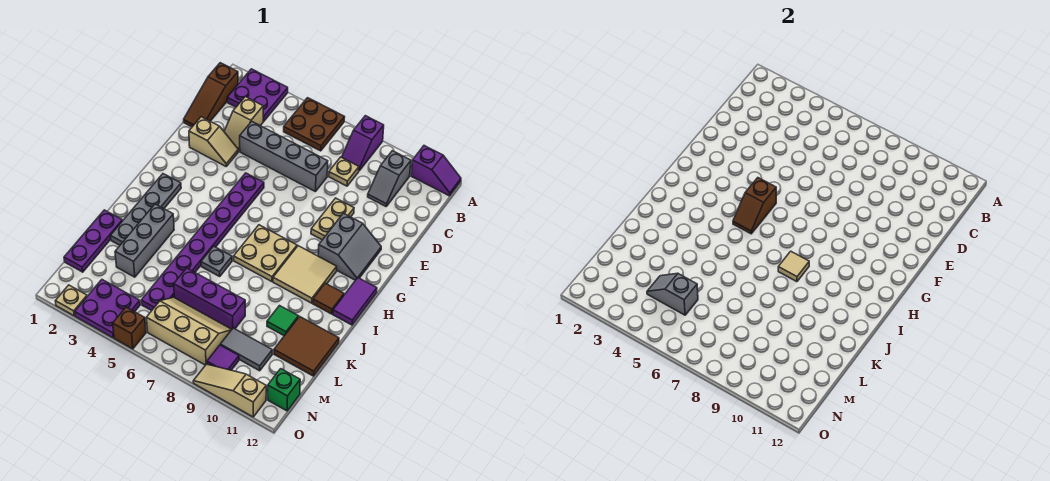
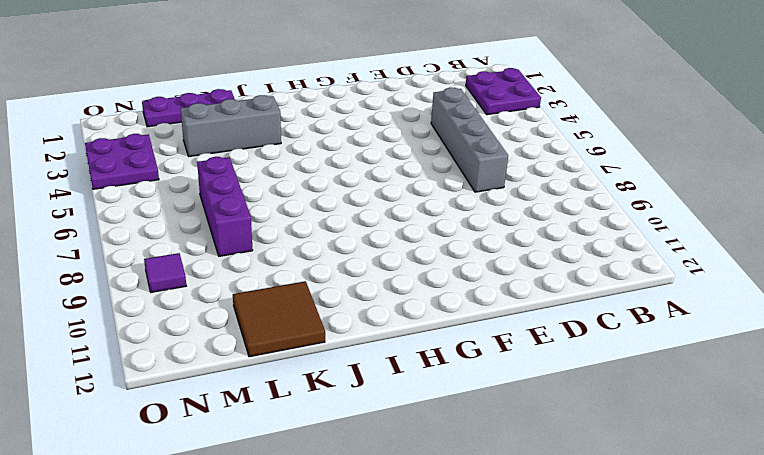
none -> brown plate A5:B6 level 1
none -> purple slope A8:B8 level 1 top A
none -> purple slope A11:A12 level 1 top 11
none -> brown slope B1:D1 level 1 top B

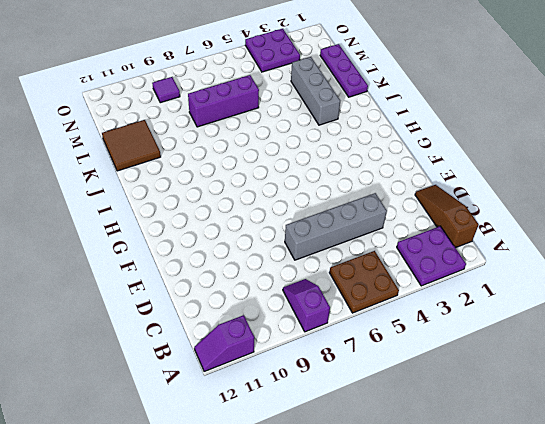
none -> grey slope B10:C10 level 1 top B
none -> tan slope C3:D3 level 1 top C
none -> tan plate C8 level 1
none -> tan slope E2:E3 level 1 top 2

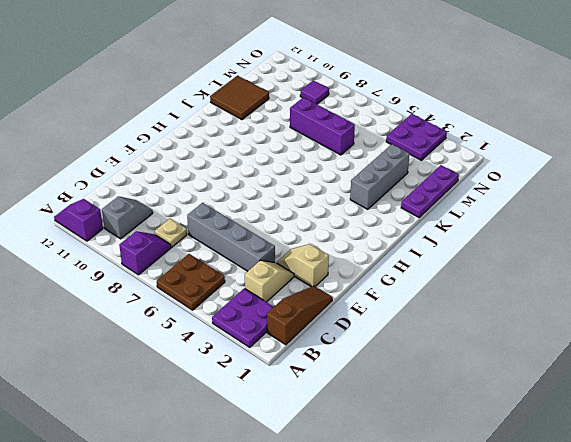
none -> tan plate E9:F9 level 1
none -> purple plate F5:M5 level 1
none -> grey slope F10:G11 level 1 top 10
none -> grey plate H2:K2 level 1

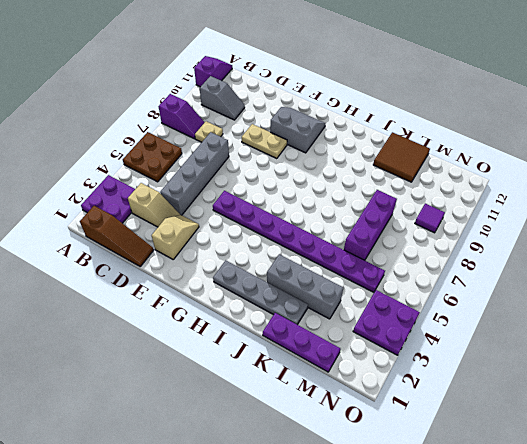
none -> tan plate H7:I8 level 1
none -> tan tile H9:I10 level 1
none -> purple tile H12:I12 level 1
none -> brown tile I11 level 1

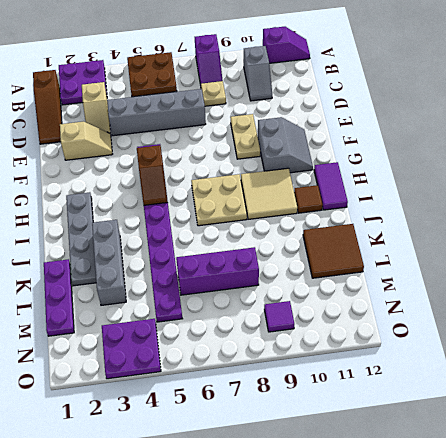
none -> grey plate J6 level 1
none -> green tile K10 level 1
none -> tan slope M6:N8 level 1 top N
none -> grey tile M9:M10 level 1

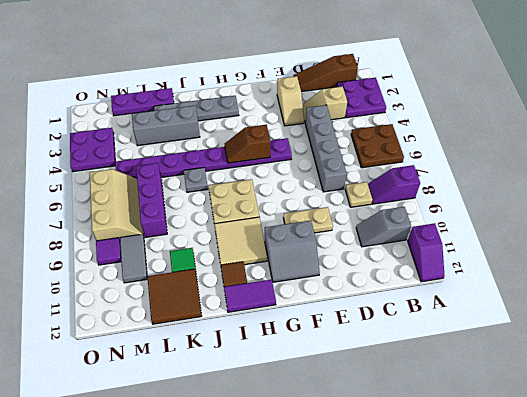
none -> green brick N12 level 1
none -> tan plate O2 level 1
none -> brown brick O5 level 1
none -> tan slope O9:O11 level 1 top 11

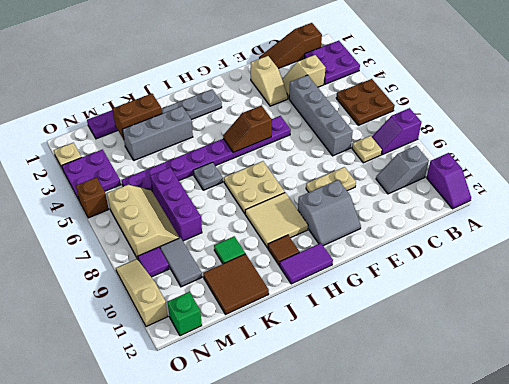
brown brick K2:L2 level 2 -> none
none -> tan tile I8 level 2
none -> grey slope M4:M5 level 2 top 5

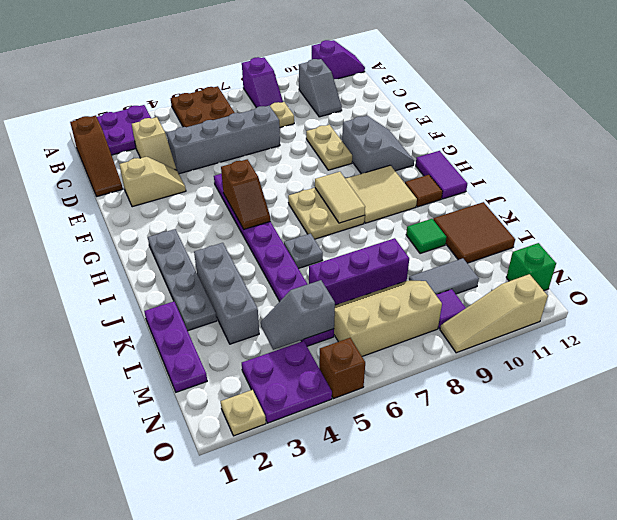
tan tile H8:I8 level 2 -> tan tile I8 level 2

